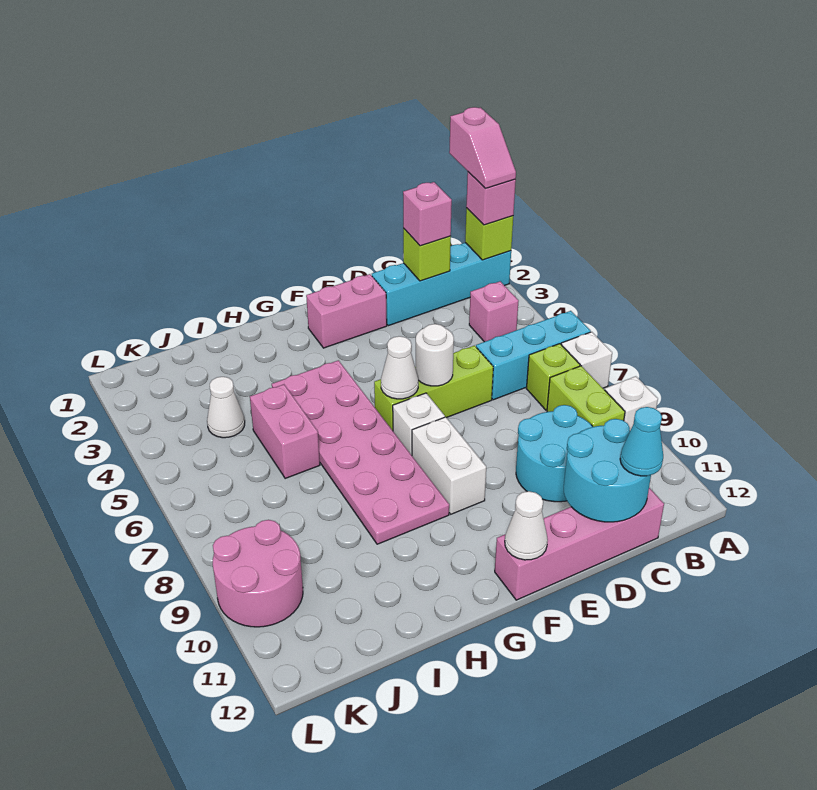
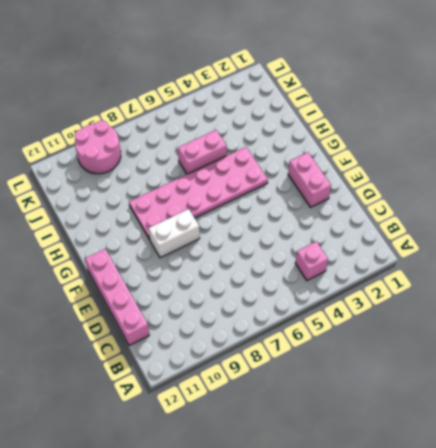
none -> cyan brick A2:D2 level 1
none -> cyan brick A6:C6 level 1
none -> white brick A7 level 1

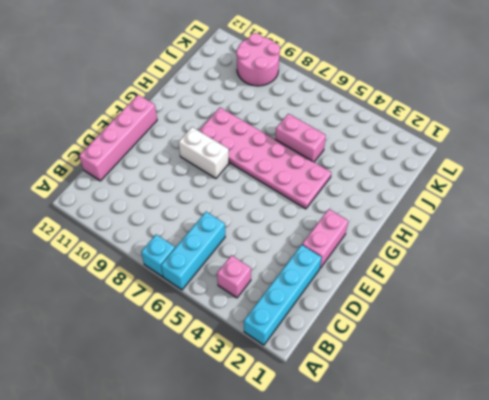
cyan brick A7 level 1 -> white brick A7 level 1
none -> white brick A9 level 1
none -> lime brick B7 level 1
none -> lime brick B8:B9 level 1

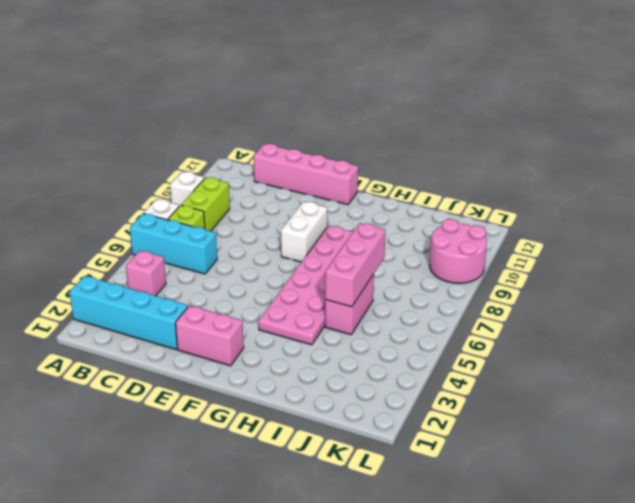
pink brick I5:I7 level 2 -> none
none -> cyan round brick C9:D10 level 1
none -> lime brick D6:F6 level 1
none -> white brick F7 level 1

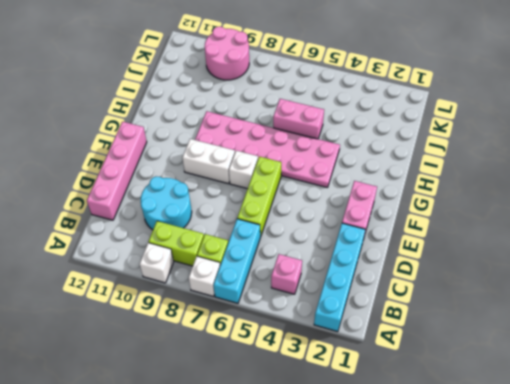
none -> white cone J4 level 1
none -> lime brick A2 level 2
none -> lime brick C2 level 2

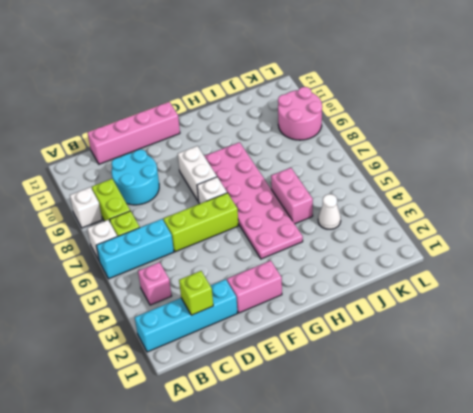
none -> lime brick A2 level 2
none -> cyan round brick C11:D12 level 2
none -> white round brick E6 level 2

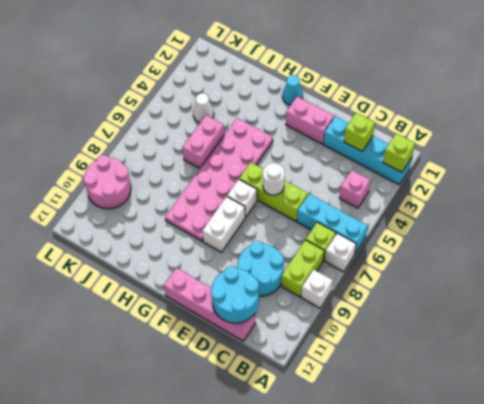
cyan cone G1 level 1 -> cyan cone C12 level 3
none -> white cone F6 level 2
none -> white cone F12 level 2
none -> pink brick A2 level 3

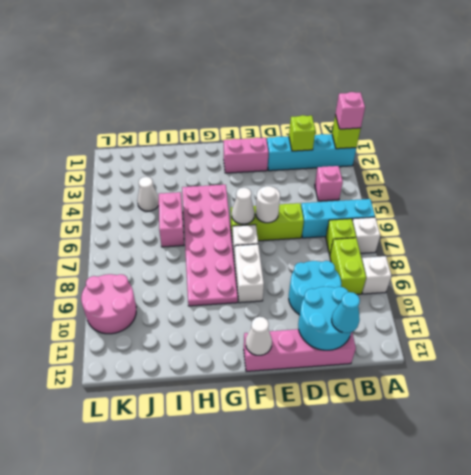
none -> pink brick C2 level 3
none -> pink slope A1:A2 level 4 top 1

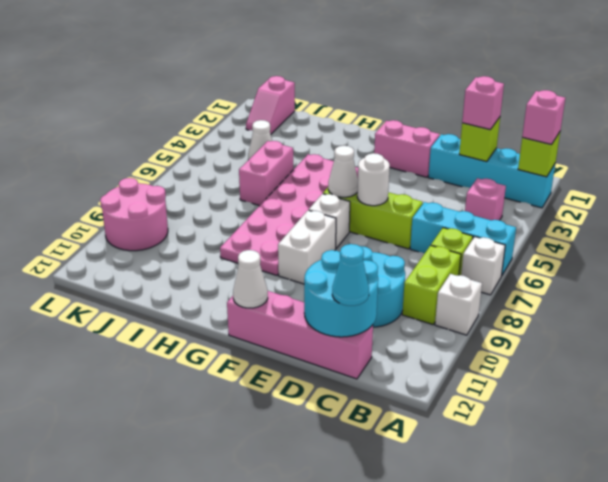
pink slope K1:K2 level 1 top 1 -> pink slope A1:A2 level 4 top 1

